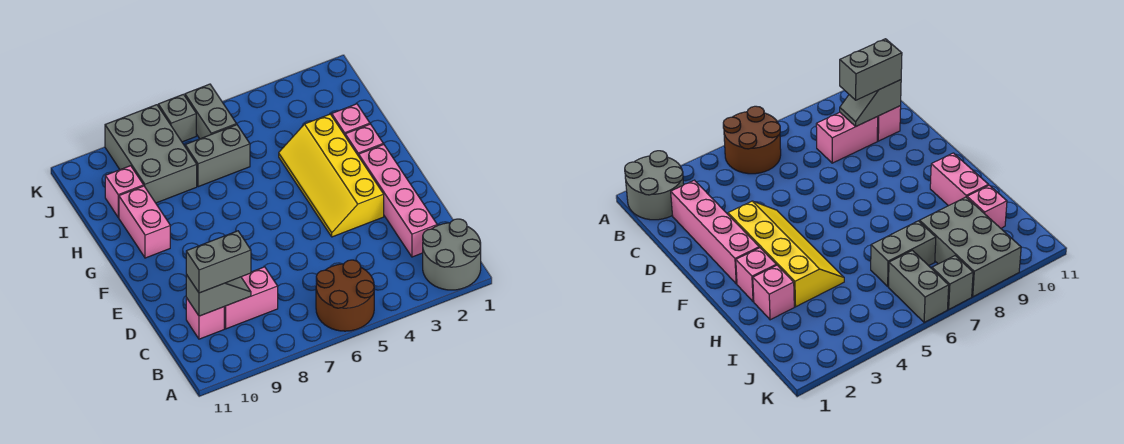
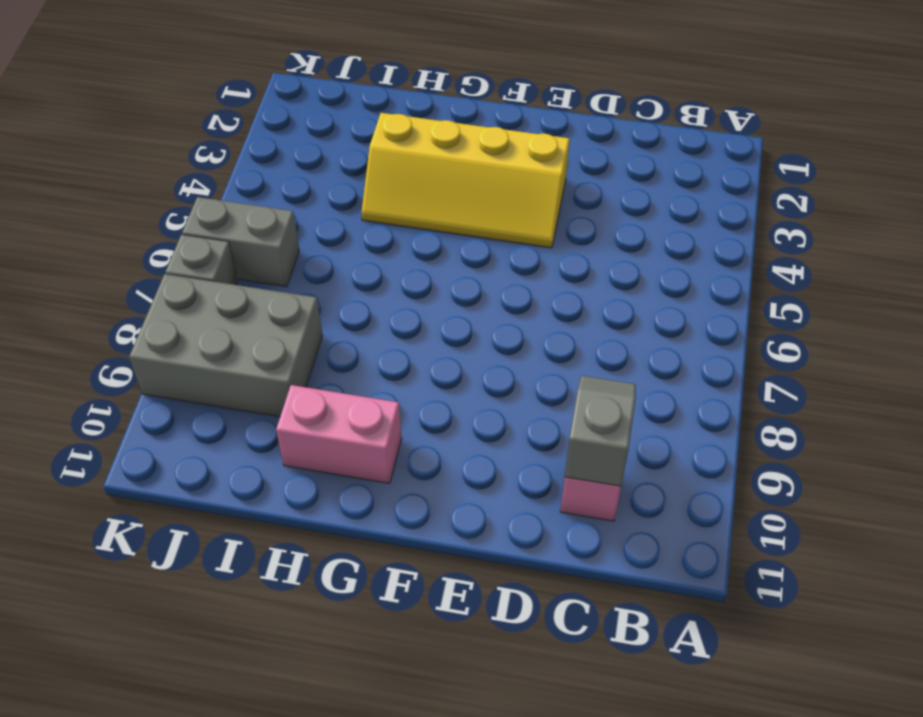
none -> grey round brick A1:B2 level 1
none -> brown round brick A5:B6 level 1
none -> pink brick C2:F2 level 1

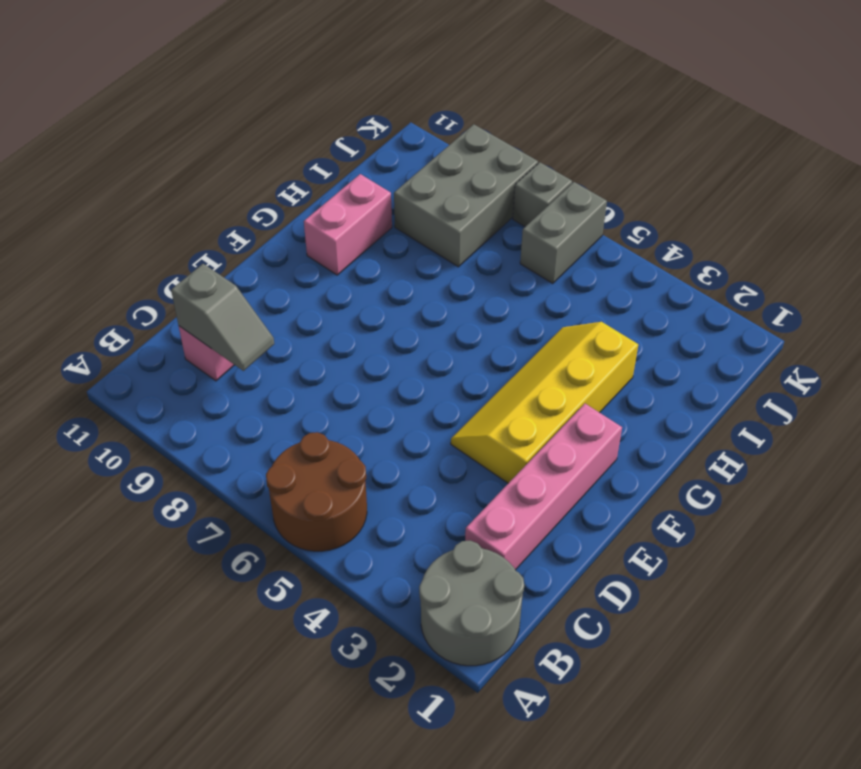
none -> pink brick C8:C9 level 1
none -> pink brick G2 level 1
none -> pink brick H2 level 1

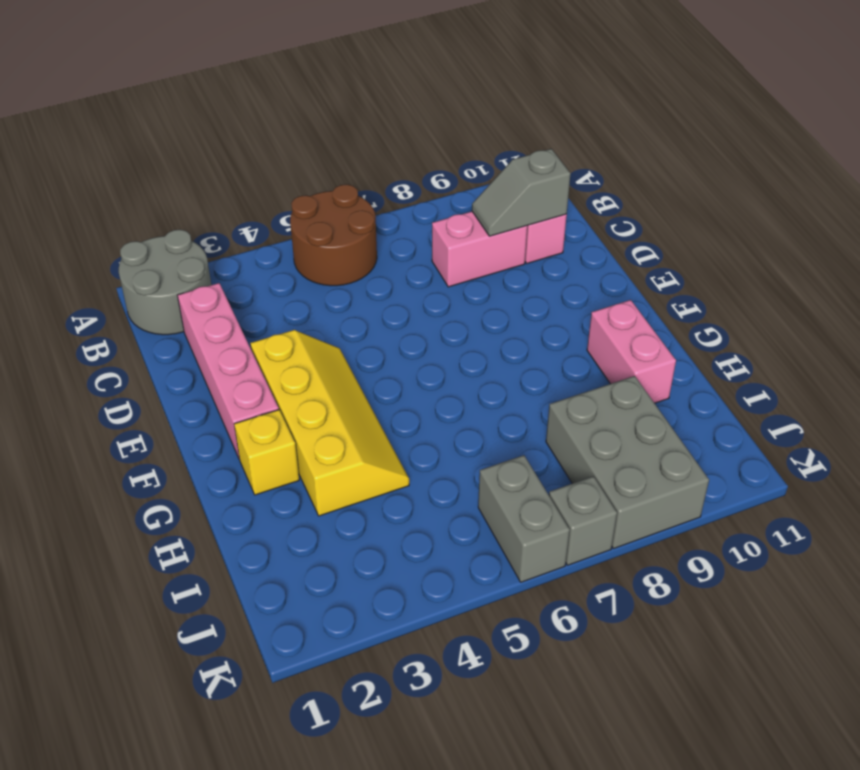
yellow brick G2 level 1 -> pink brick G2 level 1
none -> pink brick H2 level 1
none -> grey brick I6:I7 level 1
none -> pink brick I10 level 1

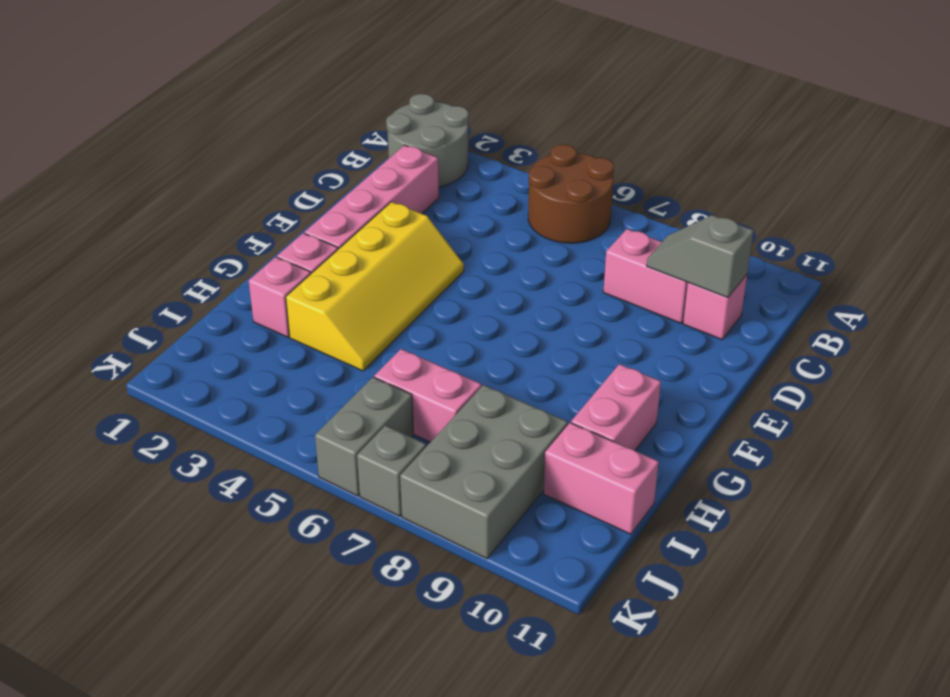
pink brick I6:I7 level 1 -> grey brick I6:I7 level 1
pink brick I10:I11 level 1 -> pink brick I10 level 1
none -> grey brick C9:C10 level 3

